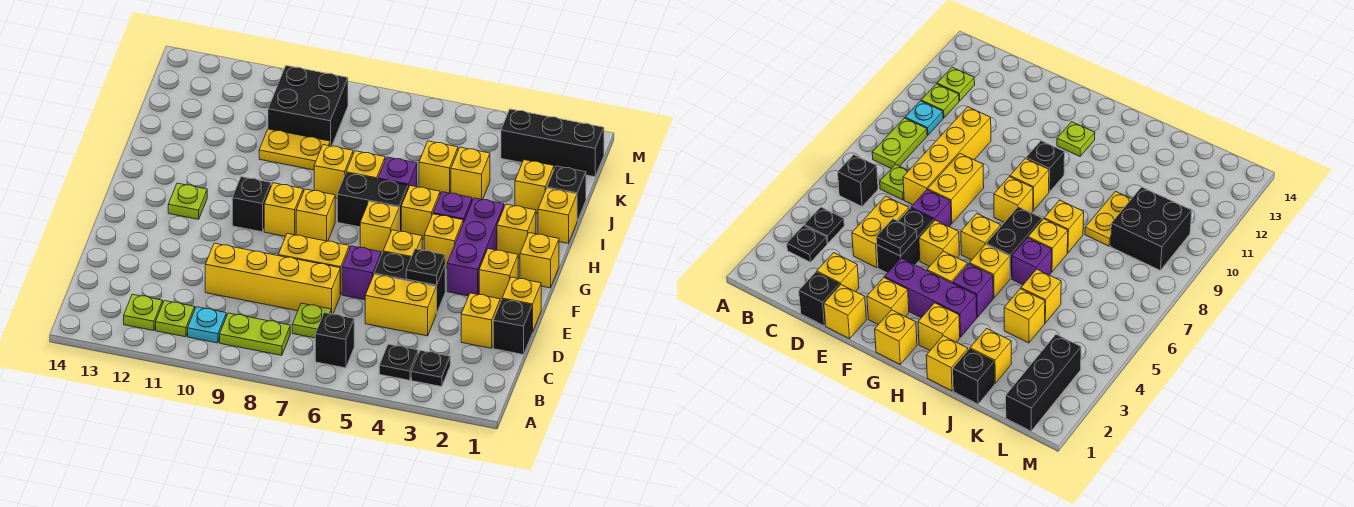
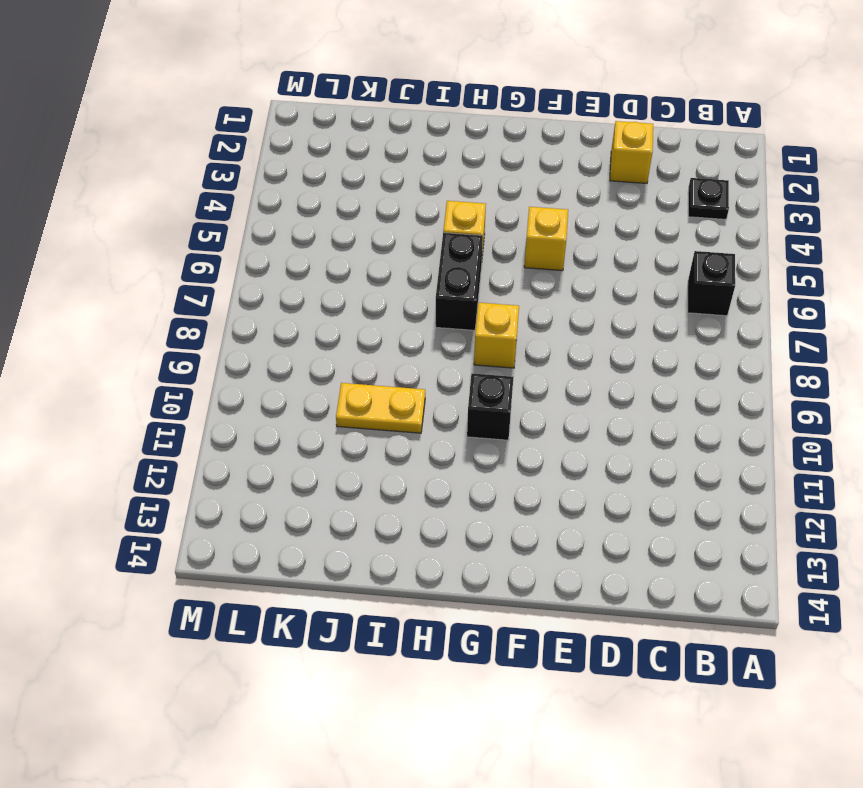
yellow plate I10:J10 level 1 -> yellow plate J9:J10 level 1
none -> black plate B4 level 1
none -> lime plate B8:B9 level 1
none -> cyan plate B10 level 1
none -> lime plate B11 level 1

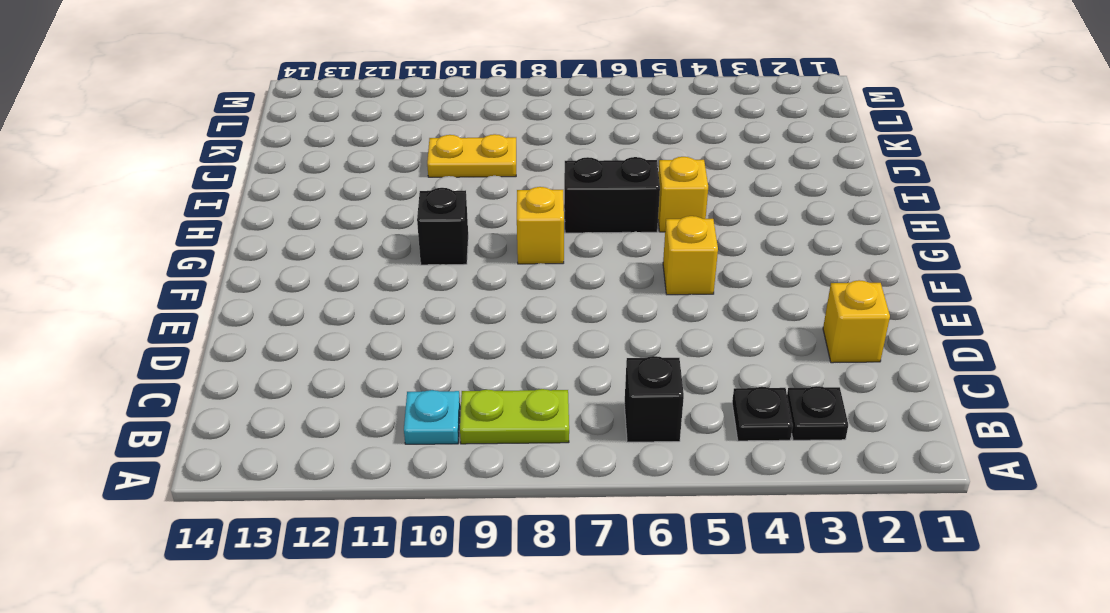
none -> lime plate B11 level 1
none -> lime plate B12 level 1
none -> lime plate C7 level 1
none -> black brick D1 level 1

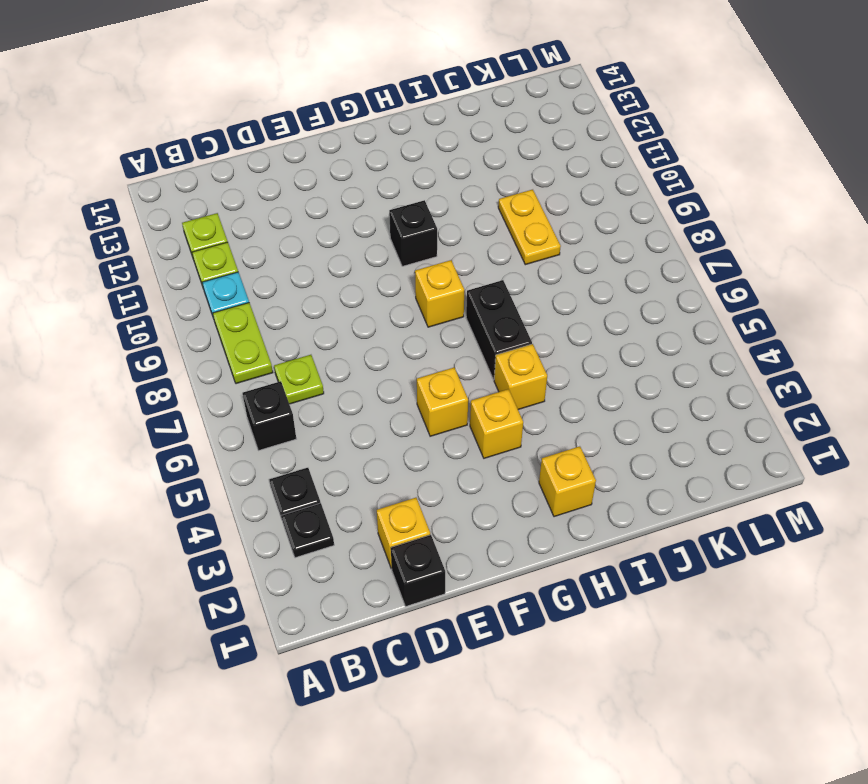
none -> yellow brick D4:D5 level 1
none -> yellow brick D7:D10 level 1
none -> yellow brick E1 level 1
none -> black brick E4:E5 level 1

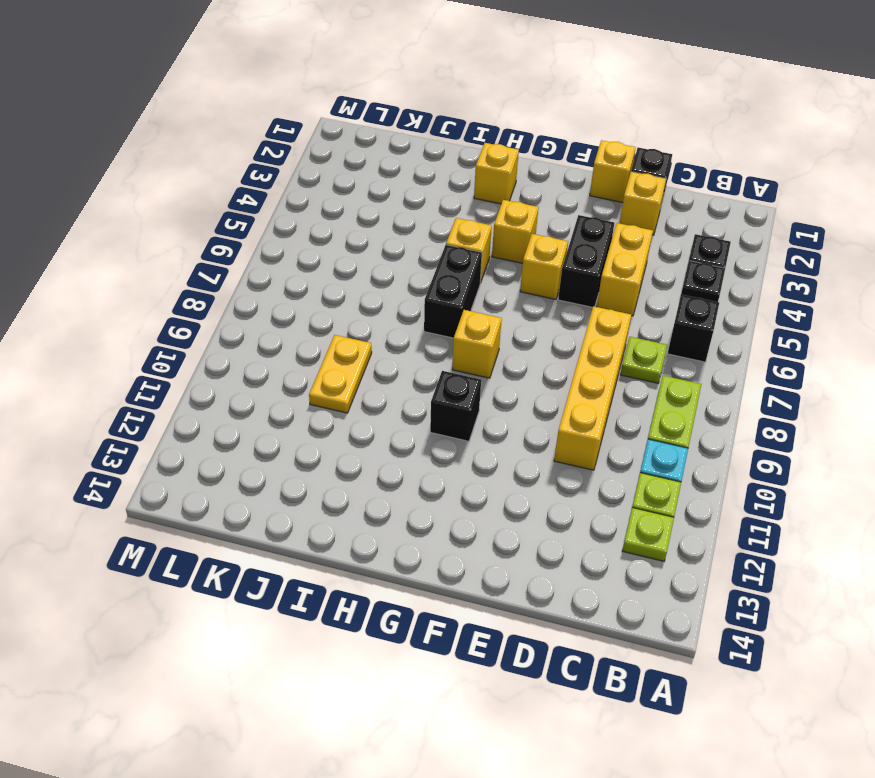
none -> purple brick E6 level 1
none -> yellow brick E7:E8 level 1
none -> yellow brick F2 level 1
none -> purple brick F3:H3 level 1

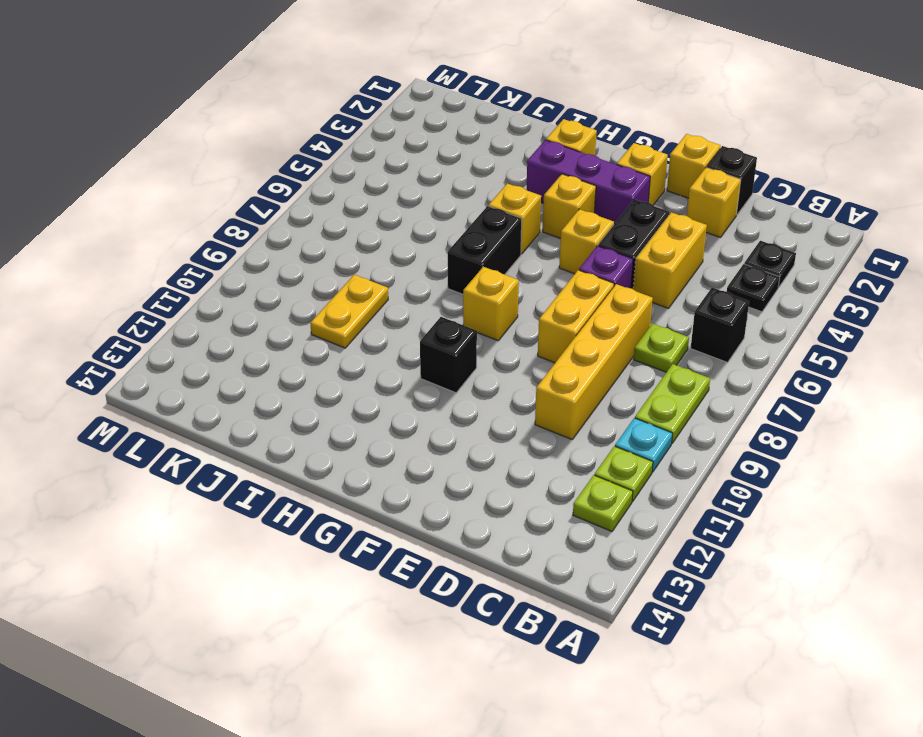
none -> yellow brick G1 level 1
none -> yellow brick G6 level 1
none -> yellow brick G9 level 1
none -> lime plate G12 level 1

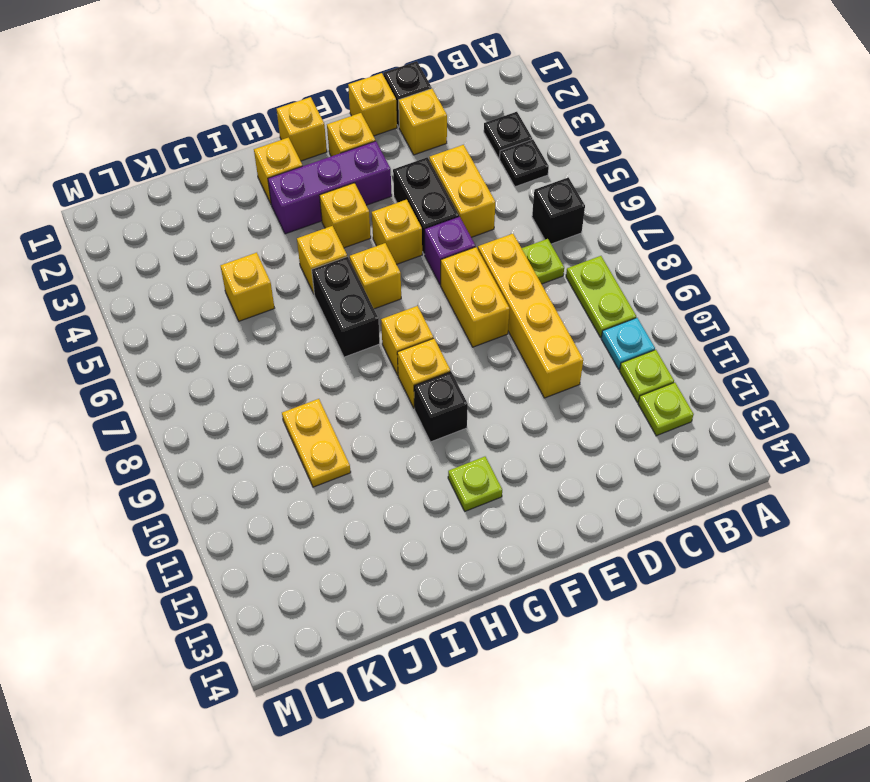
none -> purple brick H4 level 1
none -> yellow brick I1 level 1
none -> purple brick I6 level 1
none -> yellow brick I7 level 1

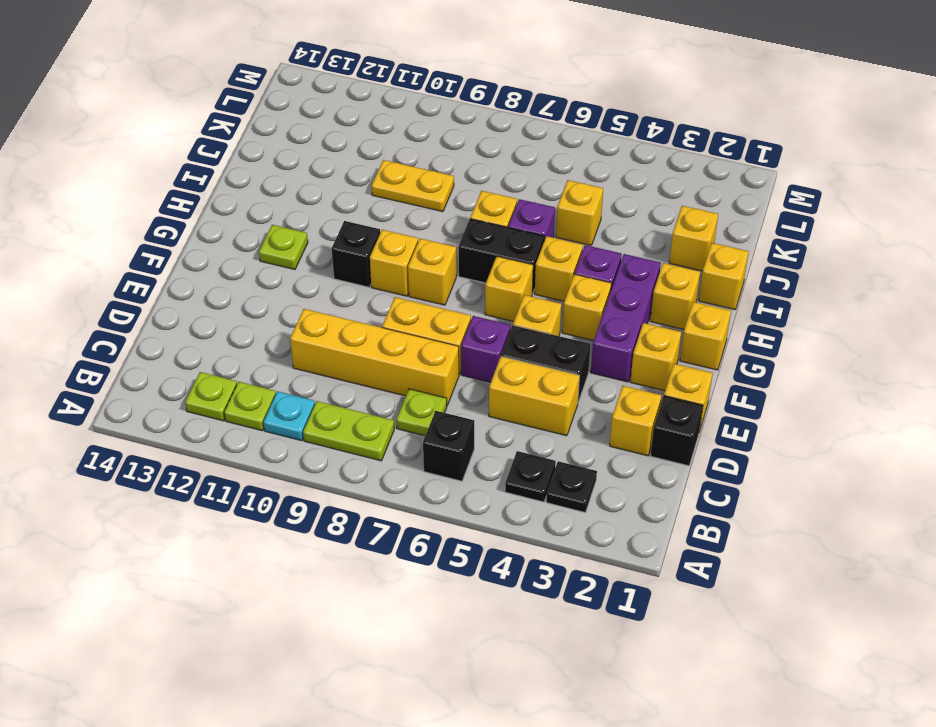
none -> yellow brick I8 level 1
none -> black brick J1 level 1
none -> yellow brick J4 level 1
none -> black brick K9:L10 level 1

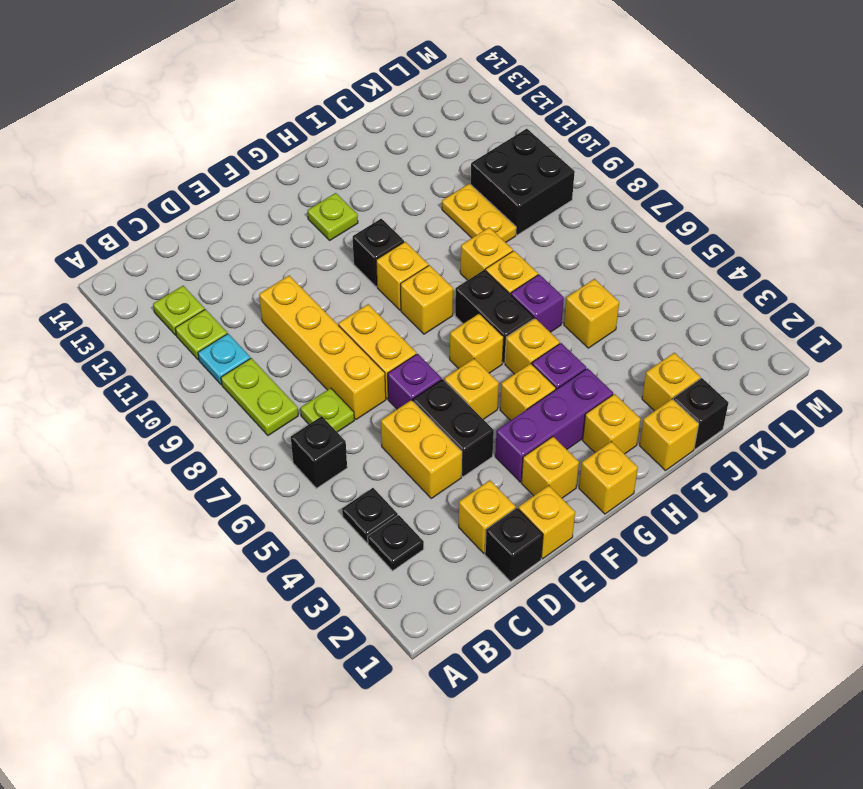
none -> yellow brick J4 level 1
none -> black brick L1:L3 level 1
none -> black plate E4 level 2

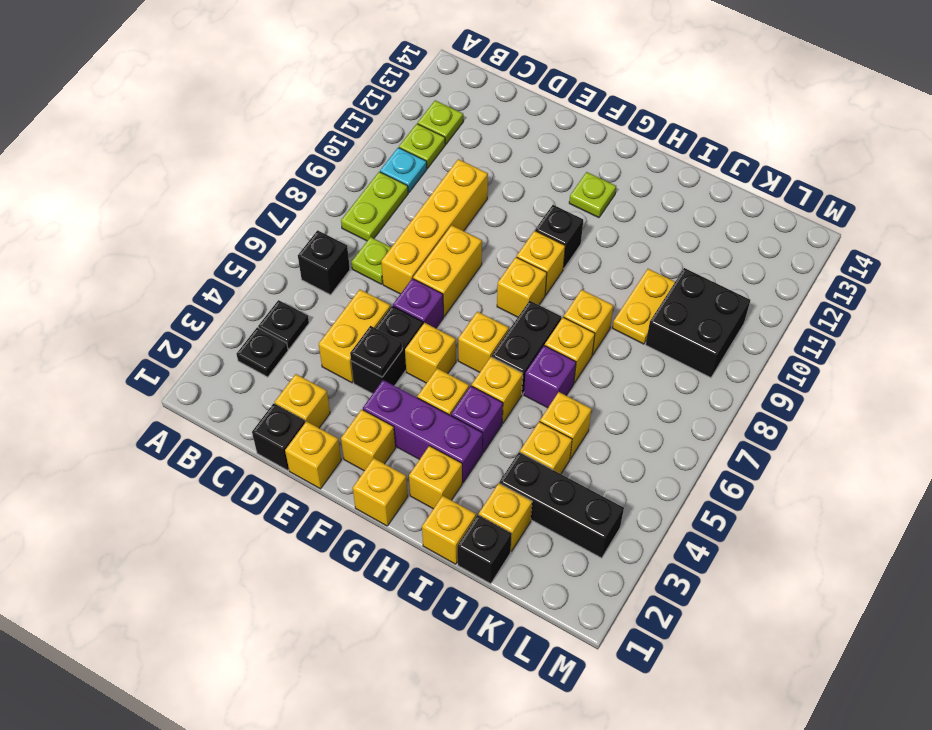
black brick J3:L3 level 1 -> black brick L1:L3 level 1

